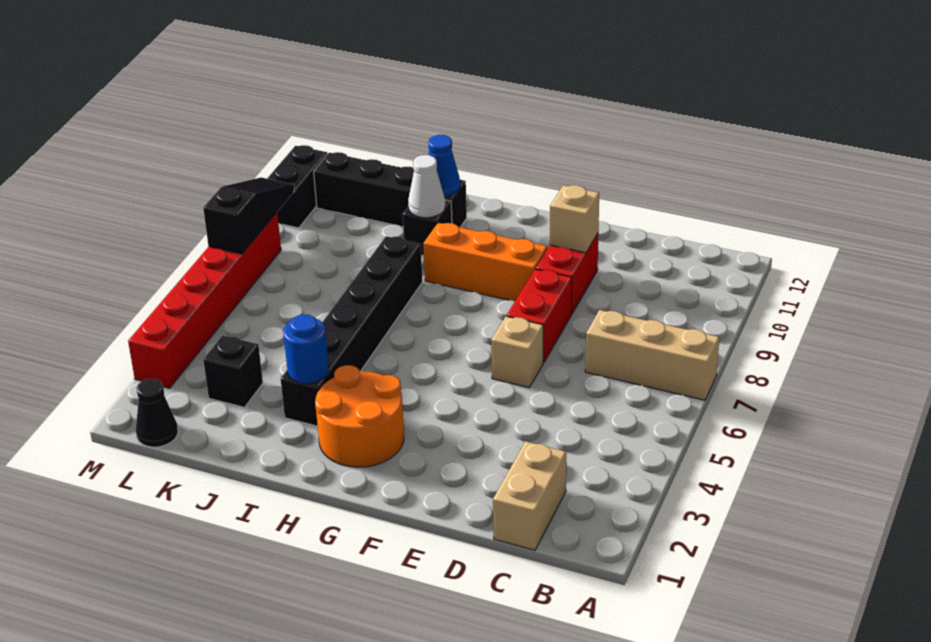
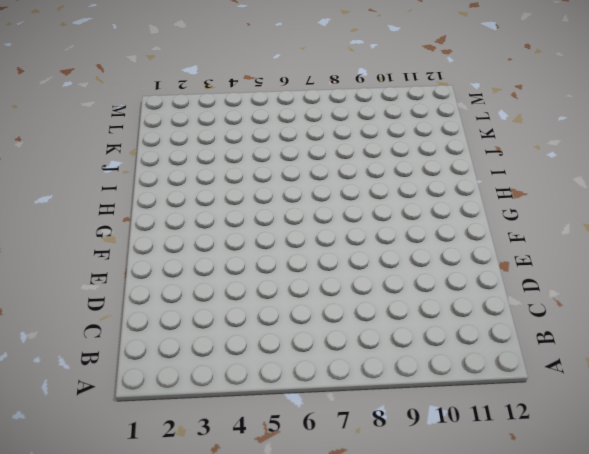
none -> tan brick A7:C7 level 1
none -> tan brick C1:C2 level 1
none -> tan brick E6 level 1

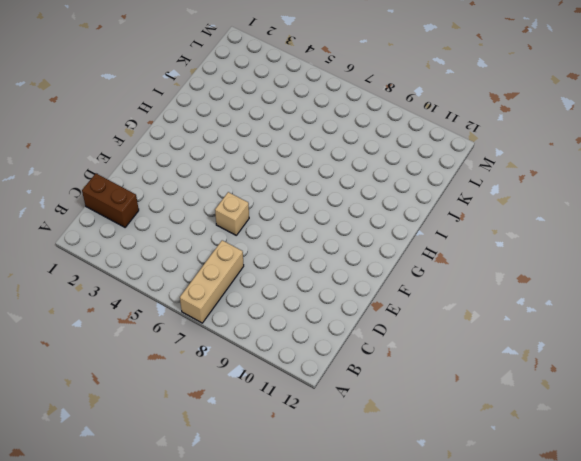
brown brick C1:C2 level 1 -> tan brick C1:C2 level 1
none -> red brick E7:E8 level 1
none -> red brick E9:E10 level 1
none -> orange brick F9:H9 level 1

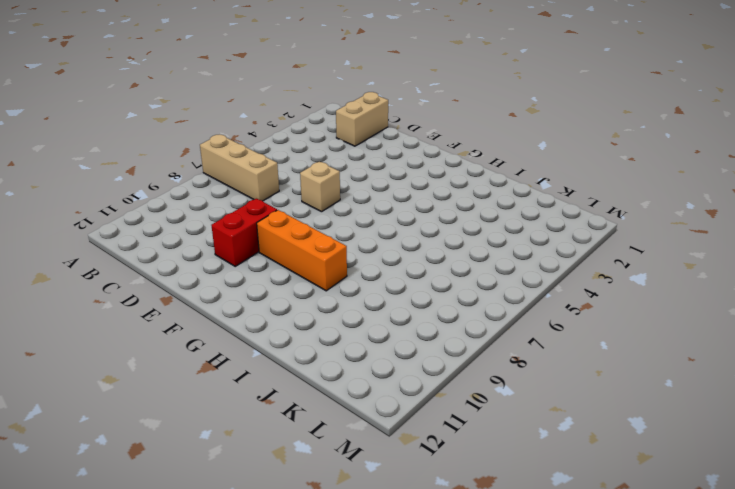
none -> red brick E7:E8 level 1
none -> orange round brick G2:H3 level 1
none -> black brick I3:I8 level 1

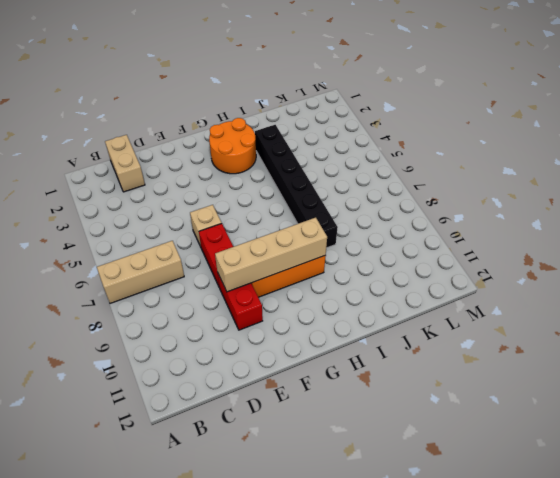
tan brick E9:H9 level 2 -> none
none -> black brick I10 level 1
none -> black brick I11:L11 level 1
none -> black brick K3 level 1

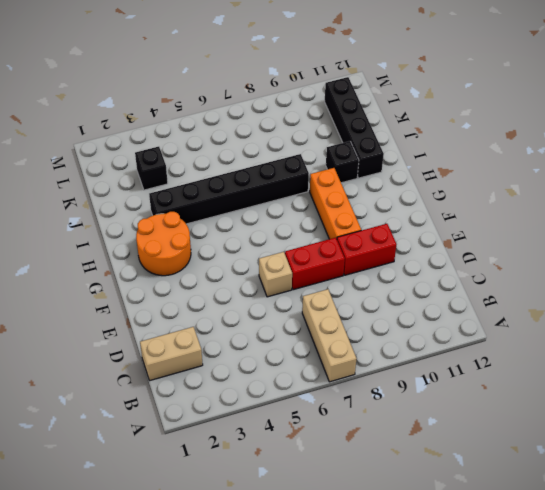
none -> black cone L1 level 1
none -> red brick M3:M8 level 1
none -> black brick M10:M11 level 1

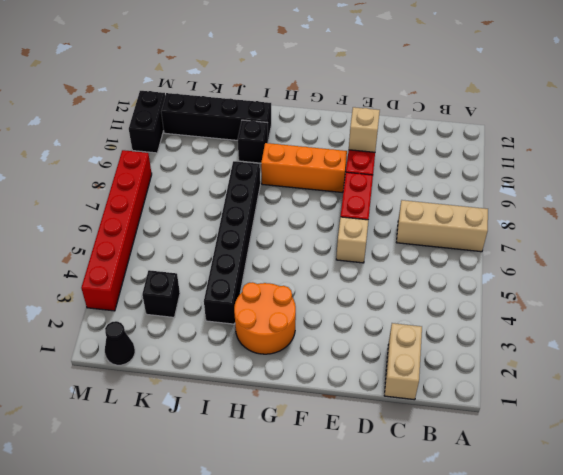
none -> blue round brick I3 level 2
none -> white cone I10 level 2
none -> blue cone I11 level 2

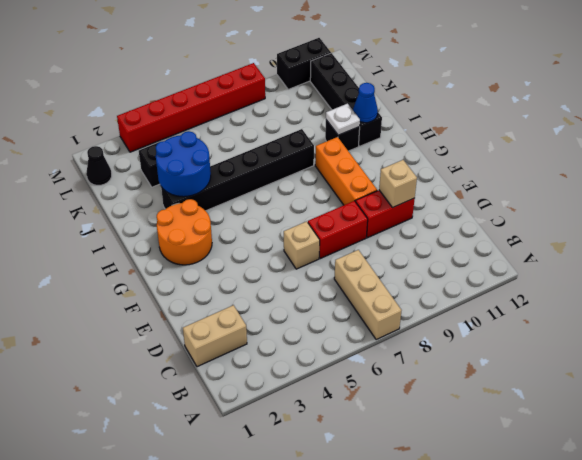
blue round brick I3:J4 level 2 -> blue round brick I3 level 2
white plate I10 level 2 -> white cone I10 level 2
none -> black slope M7:M9 level 2 top 7

